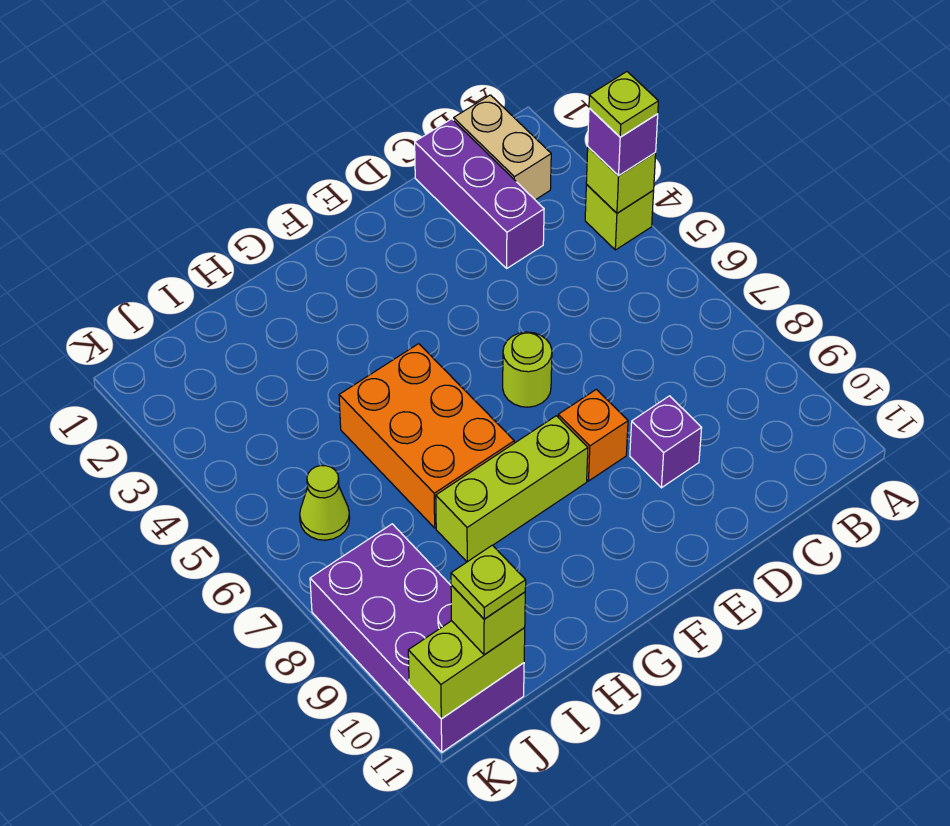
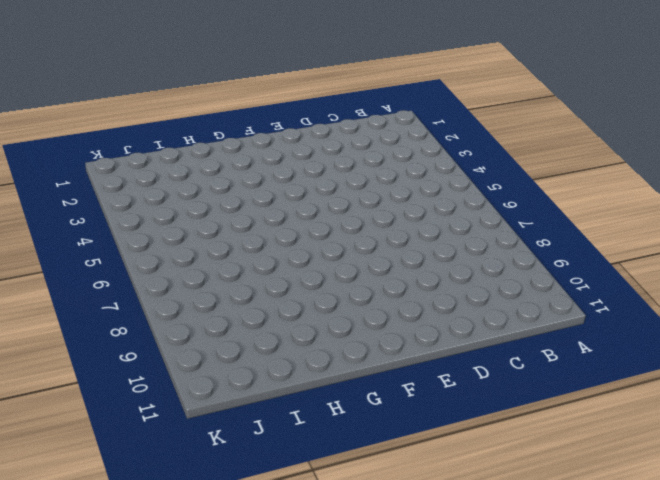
none -> lime brick A4 level 1
none -> tan brick B1:B2 level 1
none -> purple brick C1:C3 level 1

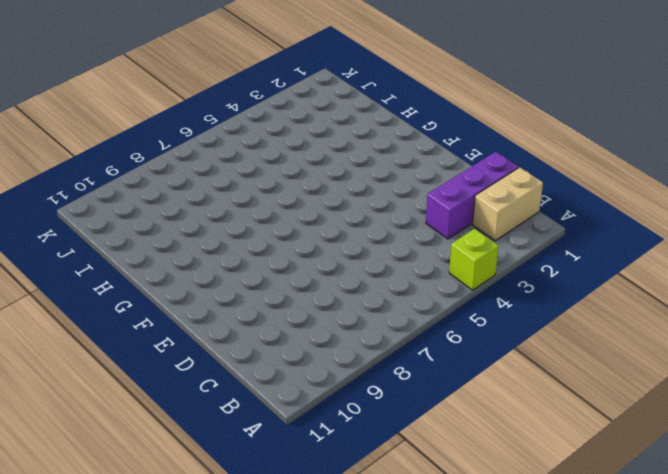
none -> purple brick D9 level 1
none -> lime round brick E6 level 1
none -> orange brick E8 level 1

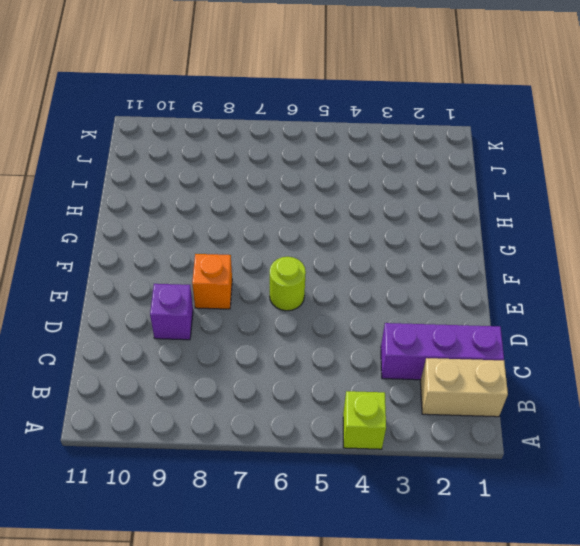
none -> lime brick F8:H8 level 1
none -> orange brick G5:H7 level 1
none -> lime cone J6 level 1

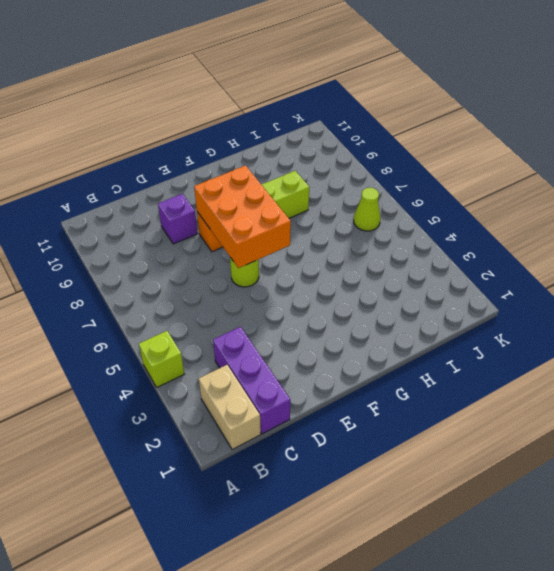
orange brick E6:F8 level 2 -> orange brick G5:H7 level 1
none -> purple brick J8:K11 level 1
none -> lime brick A4 level 2
none -> lime brick J11:K11 level 2

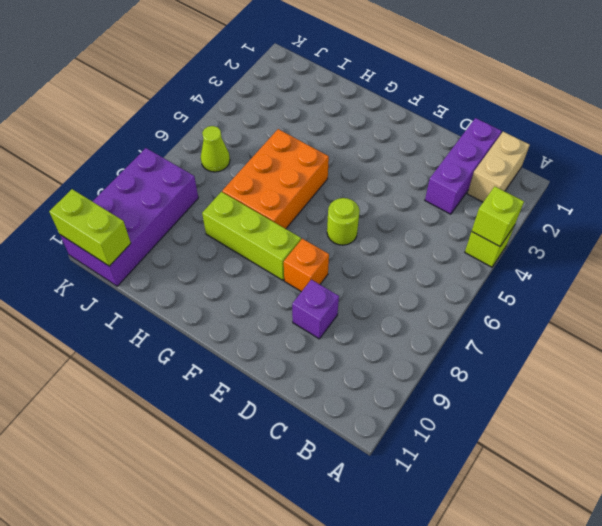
none -> purple brick A4 level 3
none -> lime brick J11 level 3
none -> lime plate A4 level 4

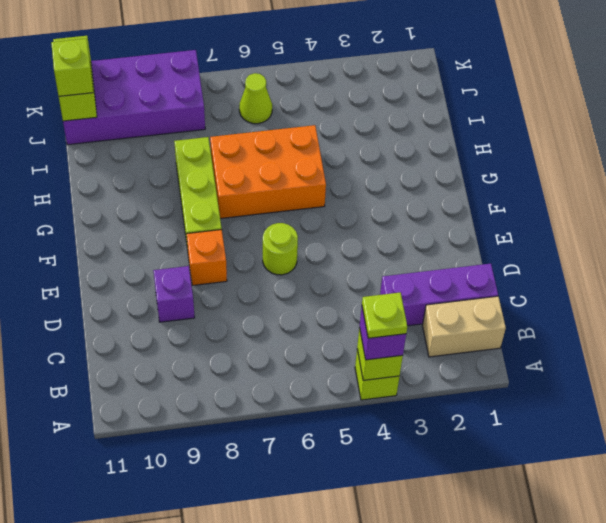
none -> lime plate J11 level 4

